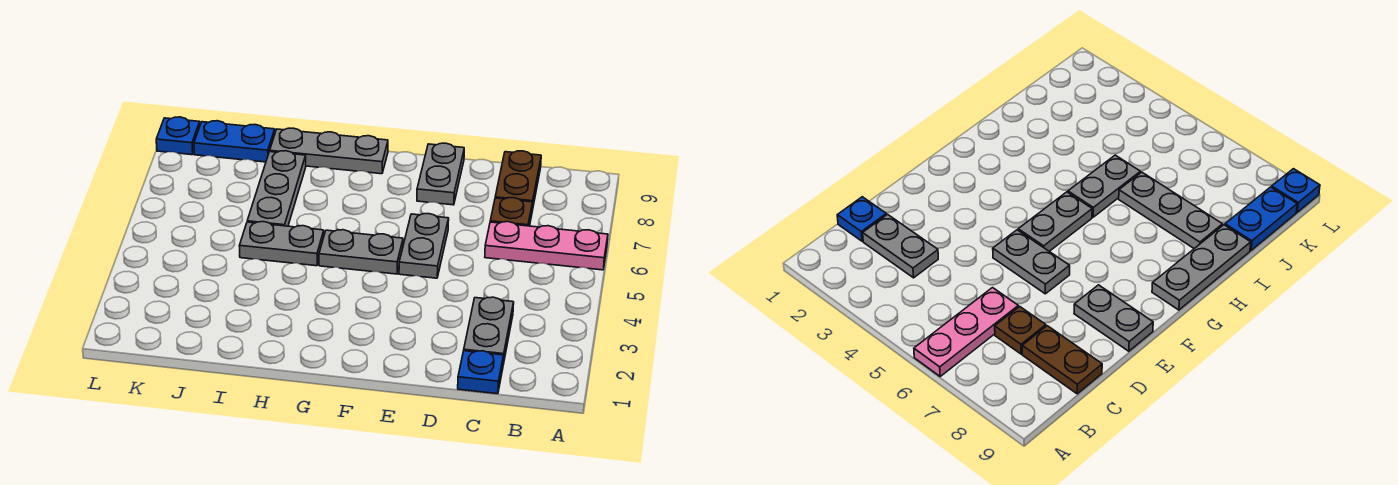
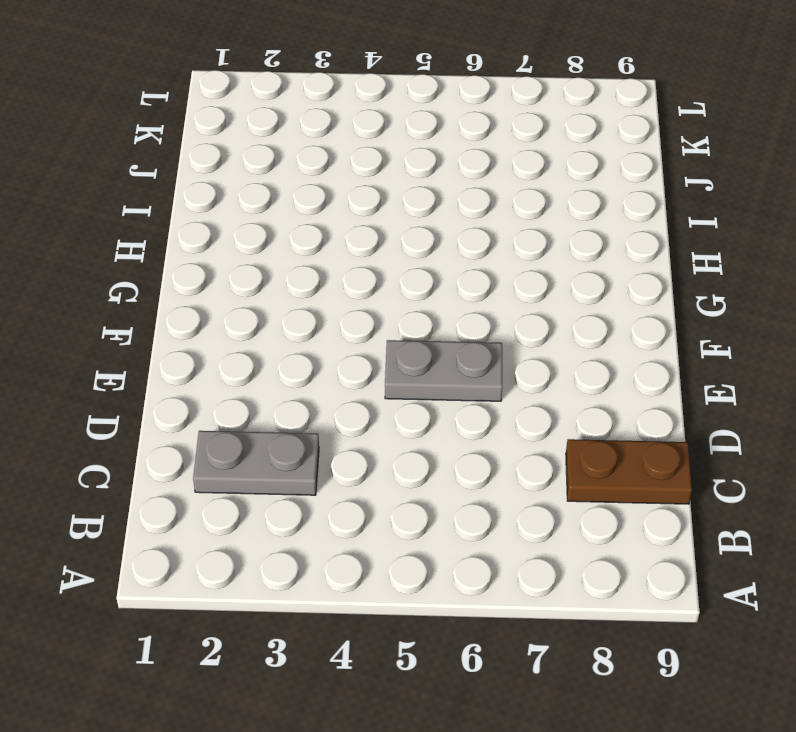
none -> pink plate A6:C6 level 1
none -> blue plate C1 level 1
none -> brown plate C7 level 1

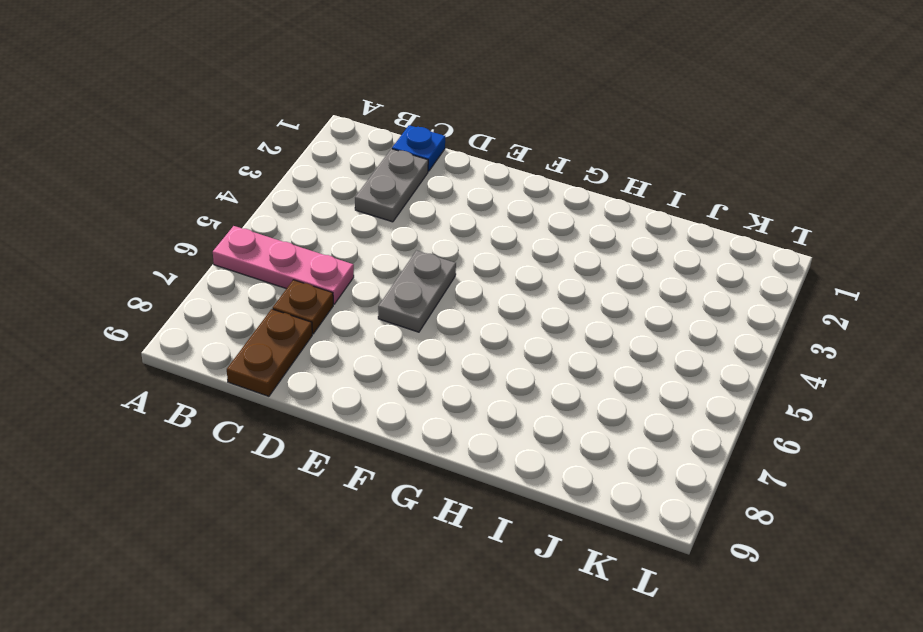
none -> grey plate E8:E9 level 1
none -> grey plate F5:G5 level 1
none -> grey plate G9:I9 level 1

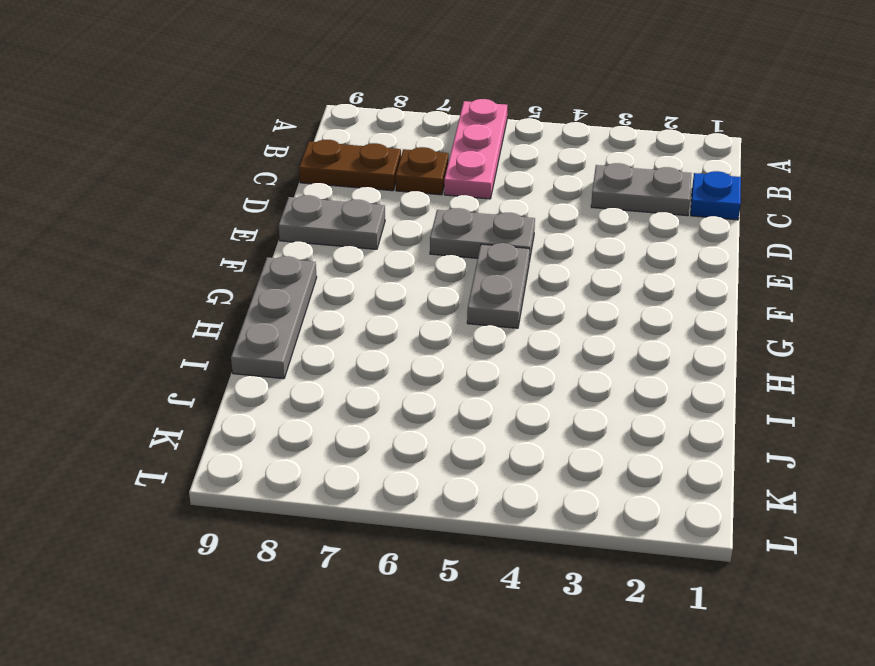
none -> grey plate H5:I5 level 1
none -> grey plate I6:I8 level 1
none -> blue plate J9:K9 level 1

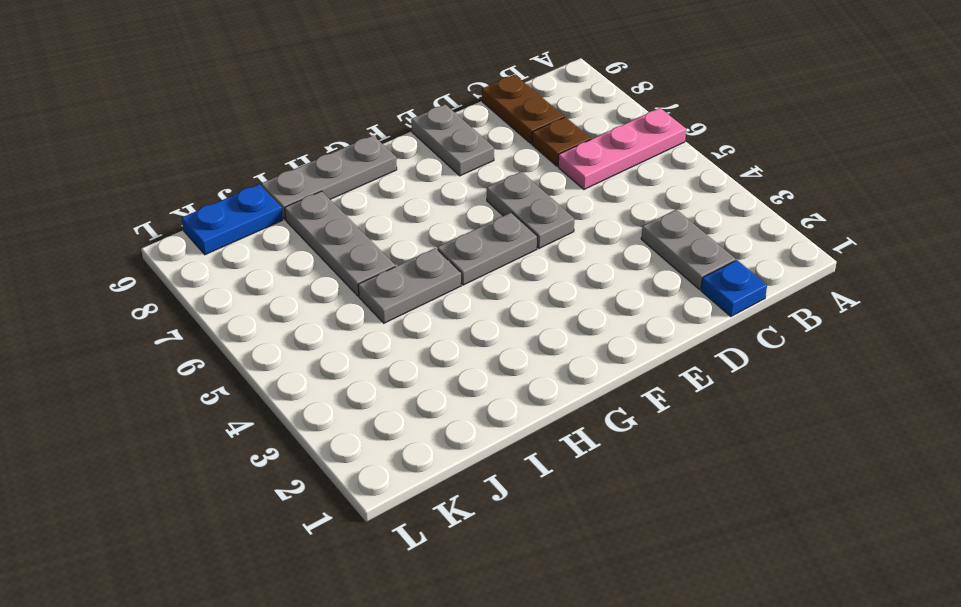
none -> blue plate L9 level 1

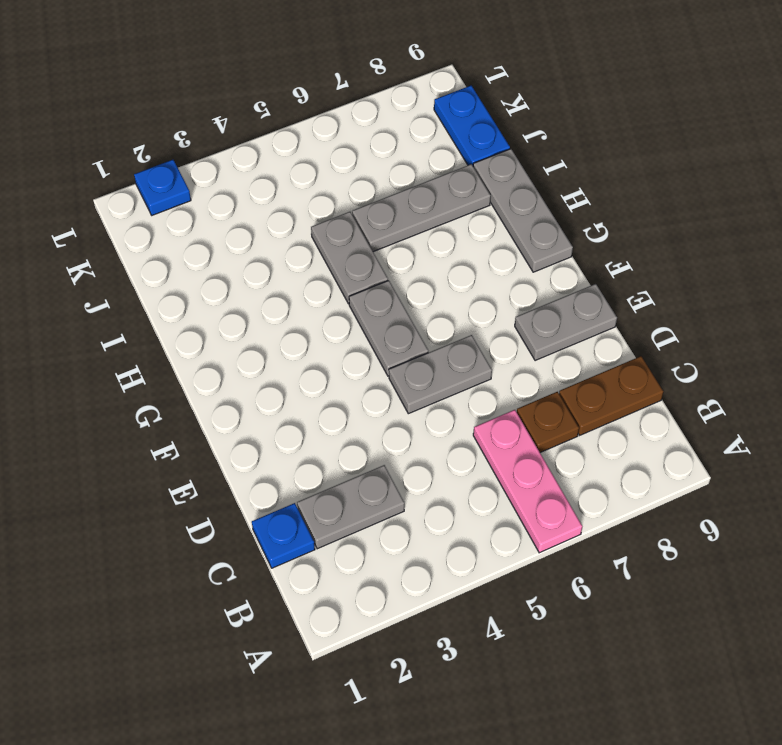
blue plate L2 level 1 -> blue plate L9 level 1

